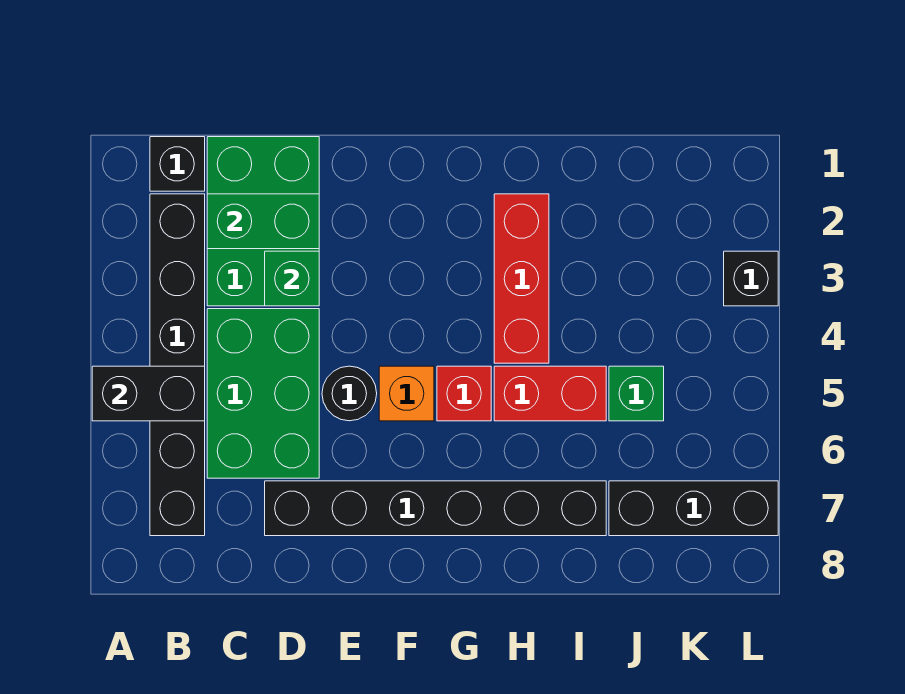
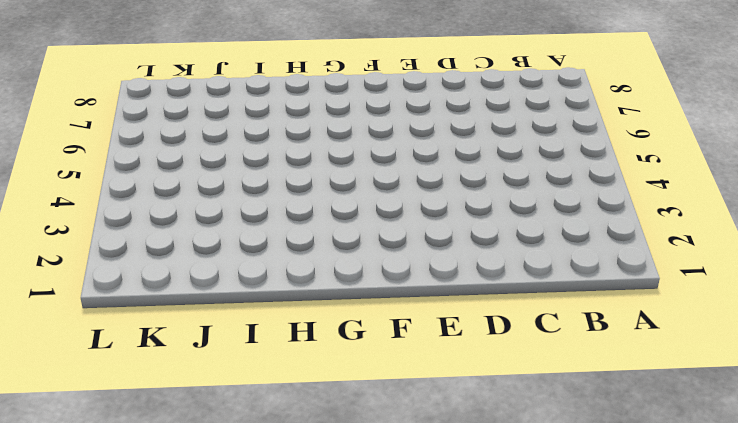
none -> black brick B1 level 1
none -> black brick B2:B7 level 1
none -> green brick C1:D3 level 1

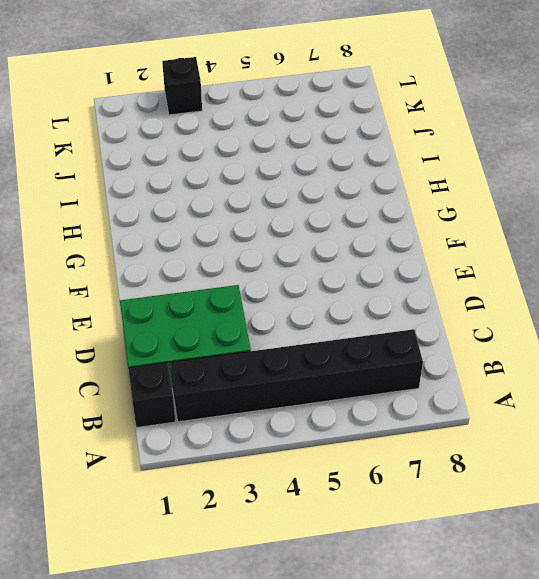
none -> green brick C4:D6 level 1
none -> black brick D7:I7 level 1
none -> black round brick E5 level 1

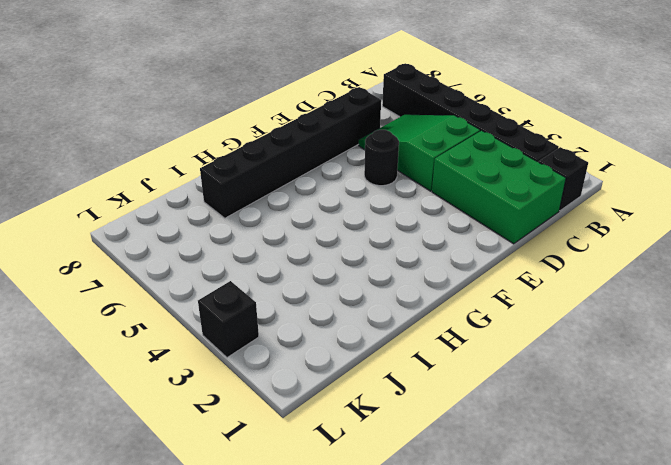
green slope C4:D6 level 1 top 4 -> green brick C4:D6 level 1
none -> orange brick F5 level 1
none -> red brick G5 level 1
none -> red brick H2:H4 level 1

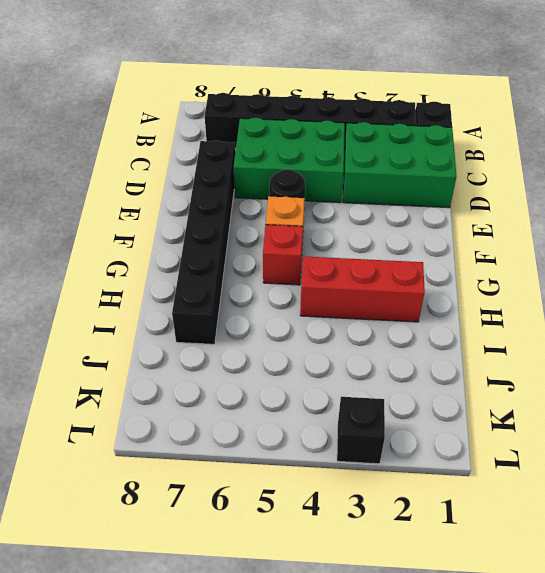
none -> red brick H5:I5 level 1
none -> green brick J5 level 1
none -> black brick J7:L7 level 1

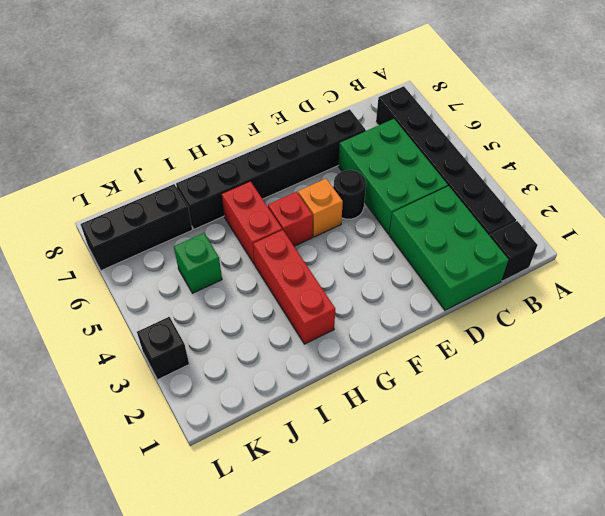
red brick H5:H6 level 1 -> red brick H5:I5 level 1
none -> black brick A5:B5 level 2
none -> green brick C2:D2 level 2
none -> green brick D3 level 2

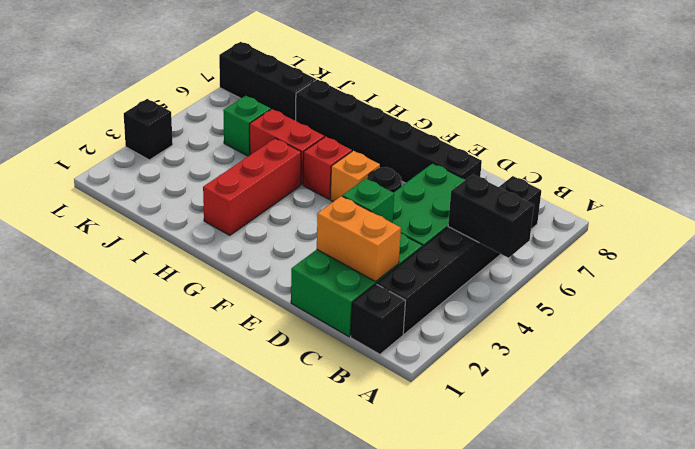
orange brick C2:D2 level 2 -> green brick C2:D2 level 2

